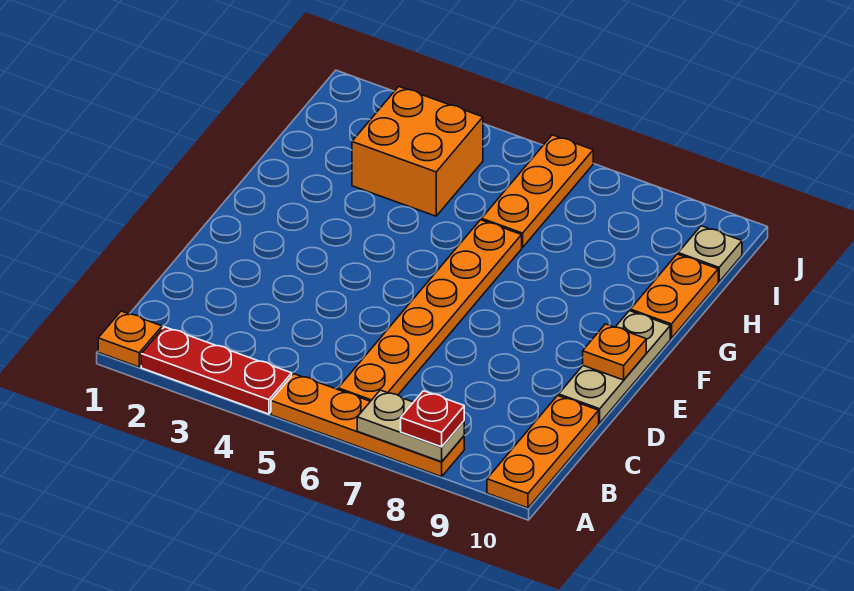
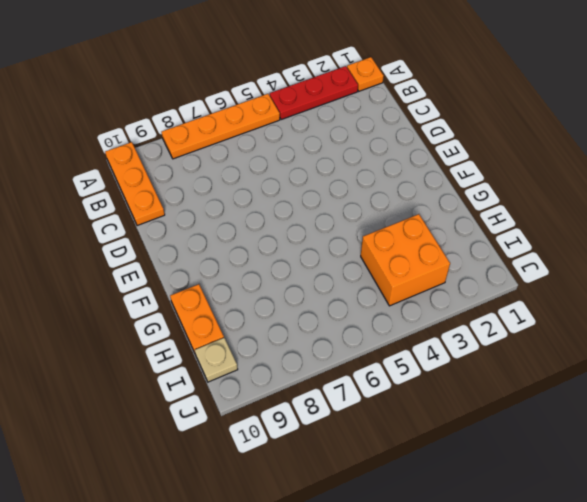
none -> orange plate B6:G6 level 1
none -> tan plate D10:F10 level 1
none -> orange plate H6:J6 level 1

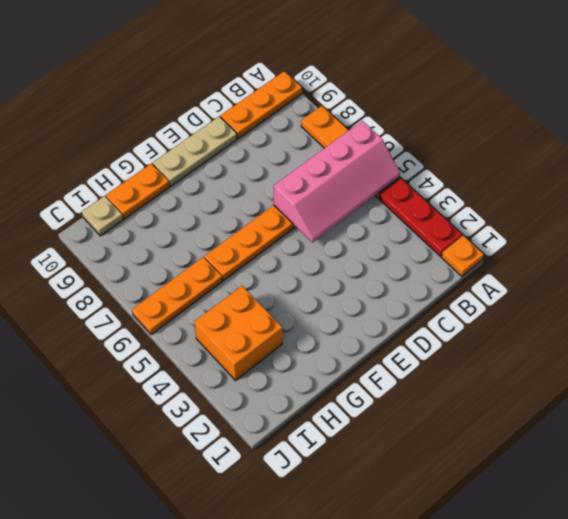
pink slope A5:D6 level 2 top 6 -> none
none -> tan plate A7:A8 level 2
none -> orange plate E10 level 2
none -> red plate A8 level 3

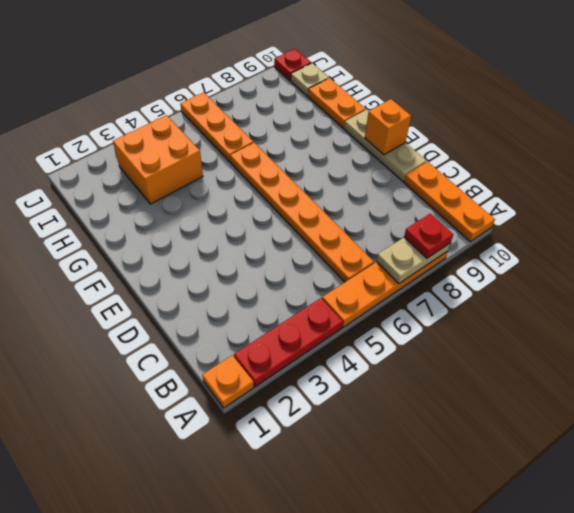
orange brick E10 level 2 -> orange plate E10 level 2
red plate J10 level 1 -> none

